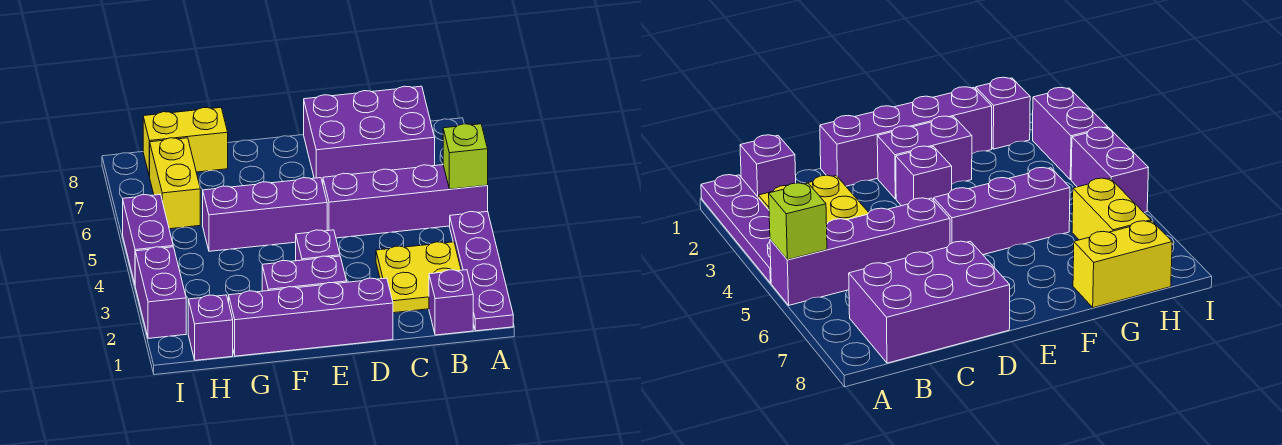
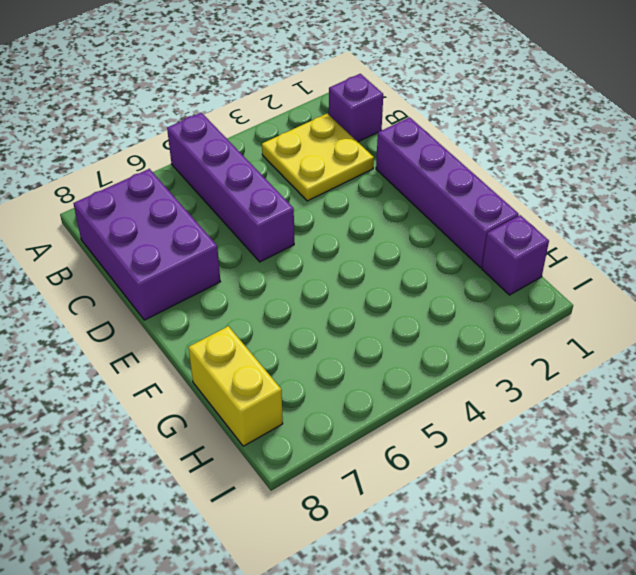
none -> purple plate A1:A4 level 1
none -> purple brick E2:F2 level 1
none -> purple brick E3 level 1

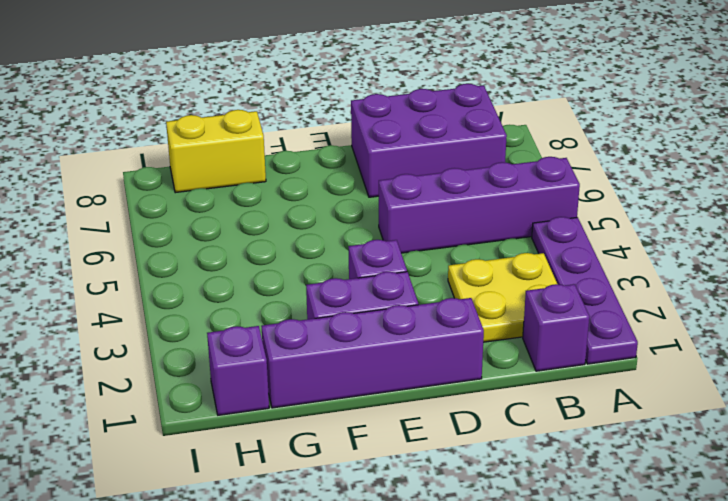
none -> purple brick E5:G5 level 1
none -> yellow brick H6:H7 level 1
none -> purple brick I2:I3 level 1

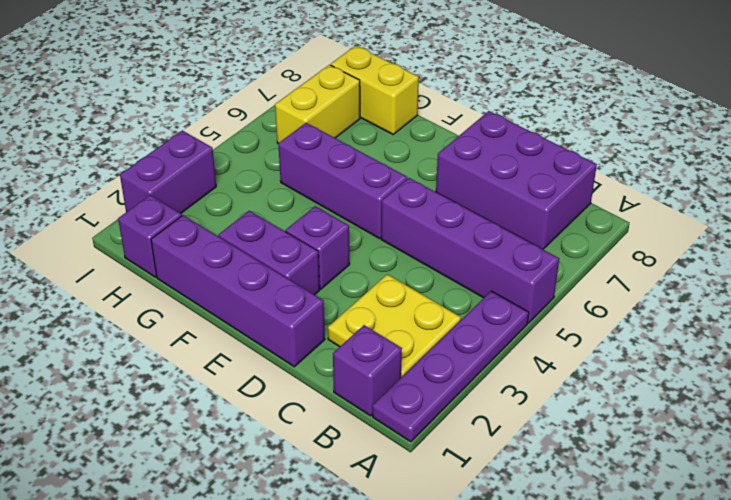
none -> purple brick I4:I5 level 1
none -> lime brick A5 level 2

